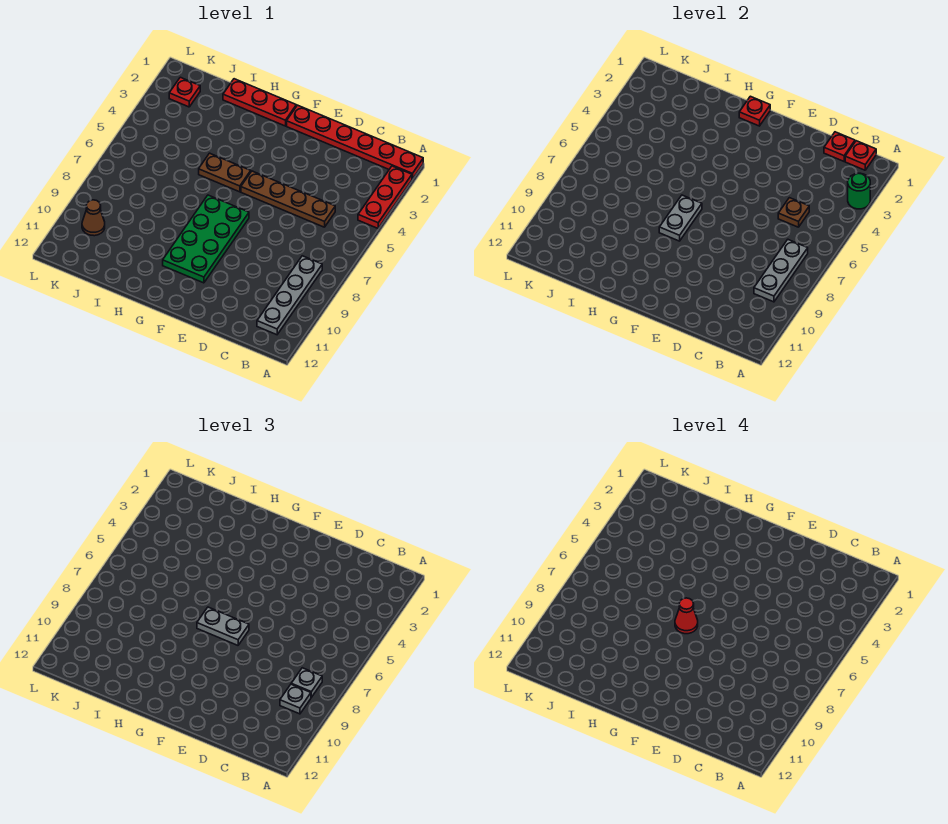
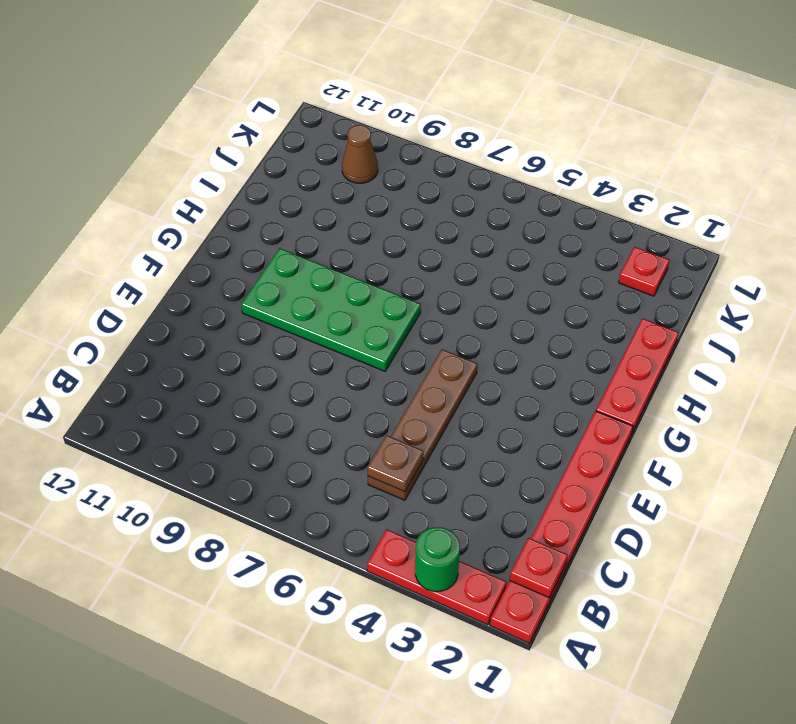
none -> grey plate B8:B11 level 1
none -> brown plate G5:H5 level 1
none -> grey plate B7:B9 level 2

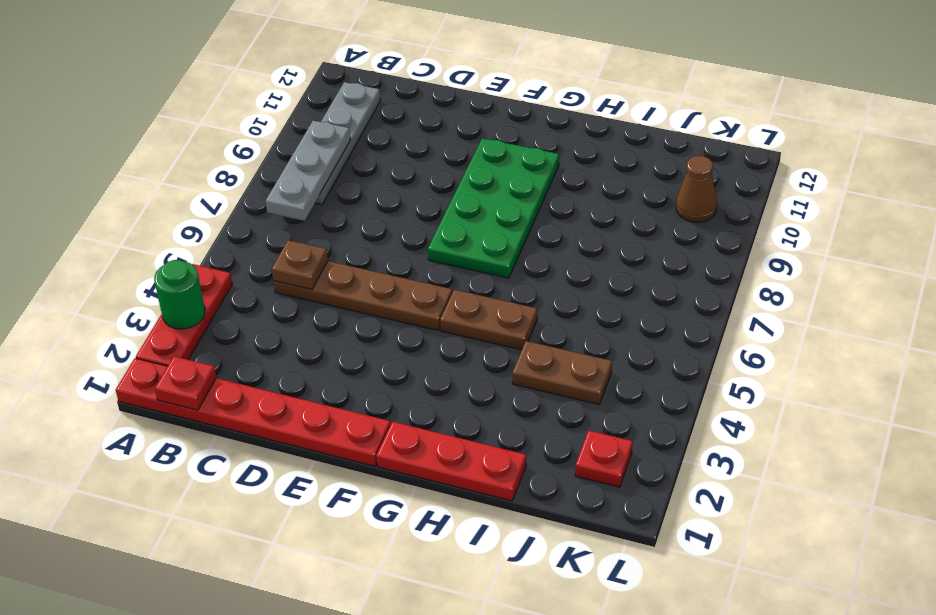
brown plate I4:J4 level 1 -> none
none -> red plate C1 level 2
none -> red plate G1 level 2
none -> grey plate G7:G8 level 2

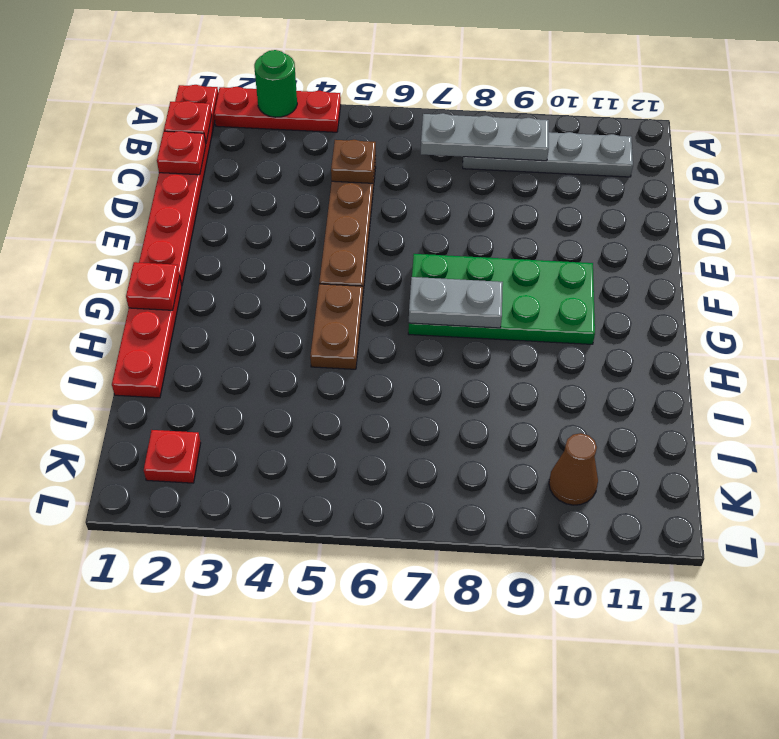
none -> grey plate B8 level 3
none -> grey plate B9 level 3
none -> grey plate F7:G7 level 3

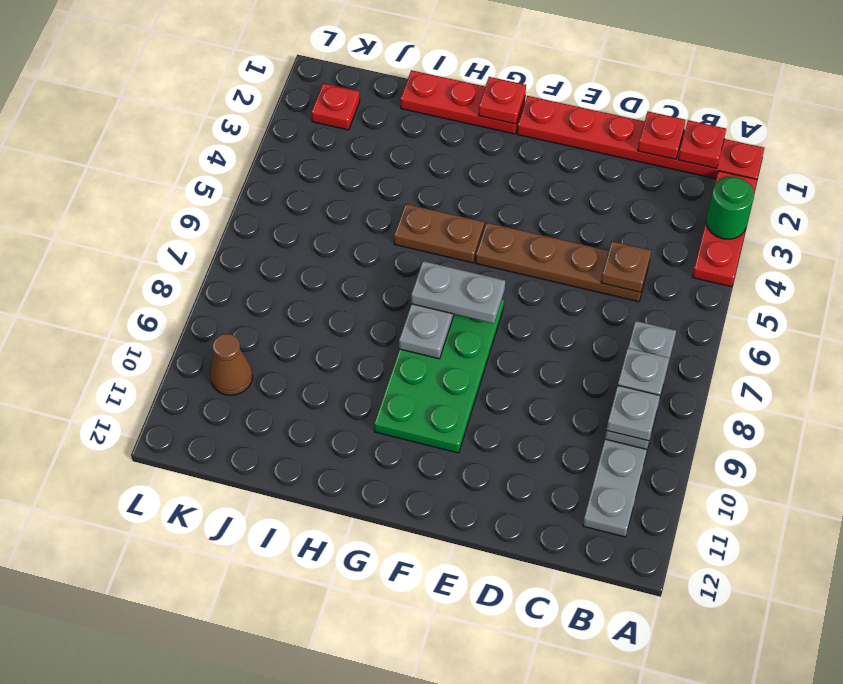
none -> red cone G7 level 4

